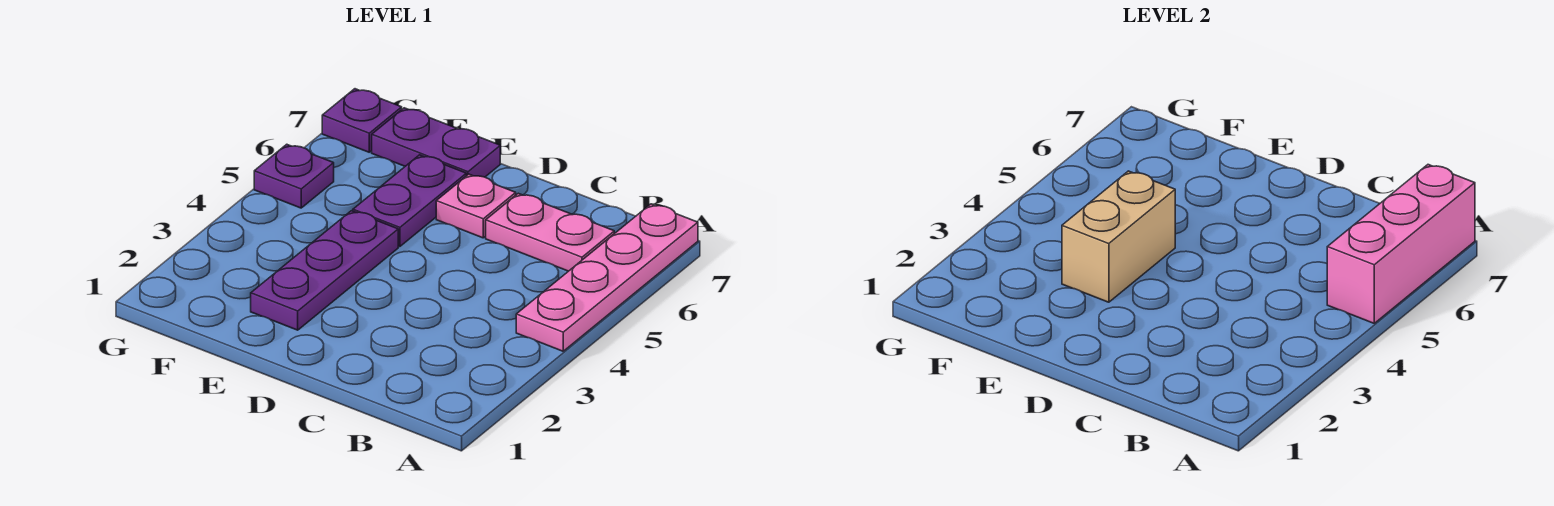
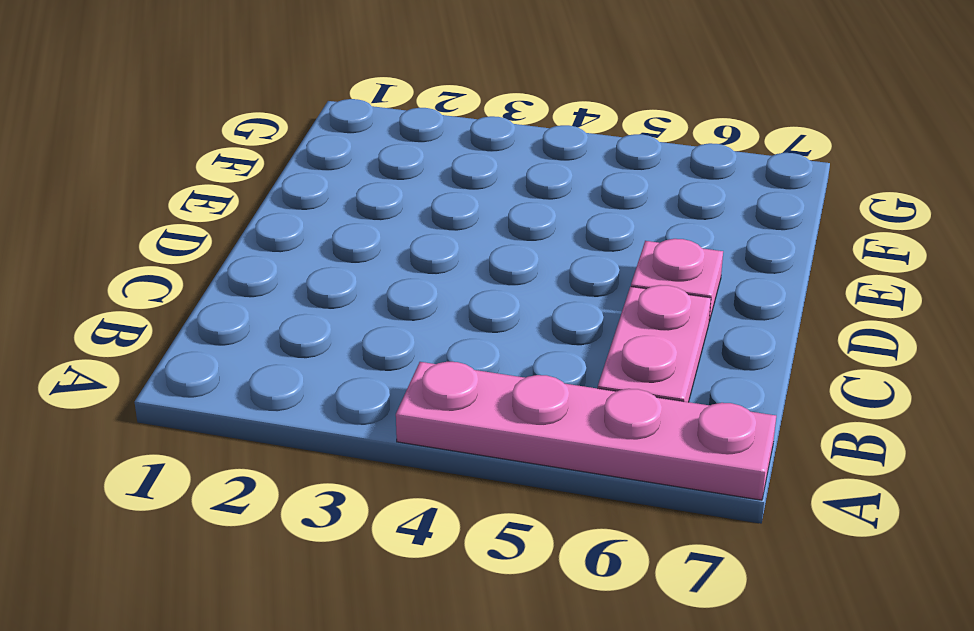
none -> purple plate E2:E4 level 1
none -> purple plate E5:E6 level 1

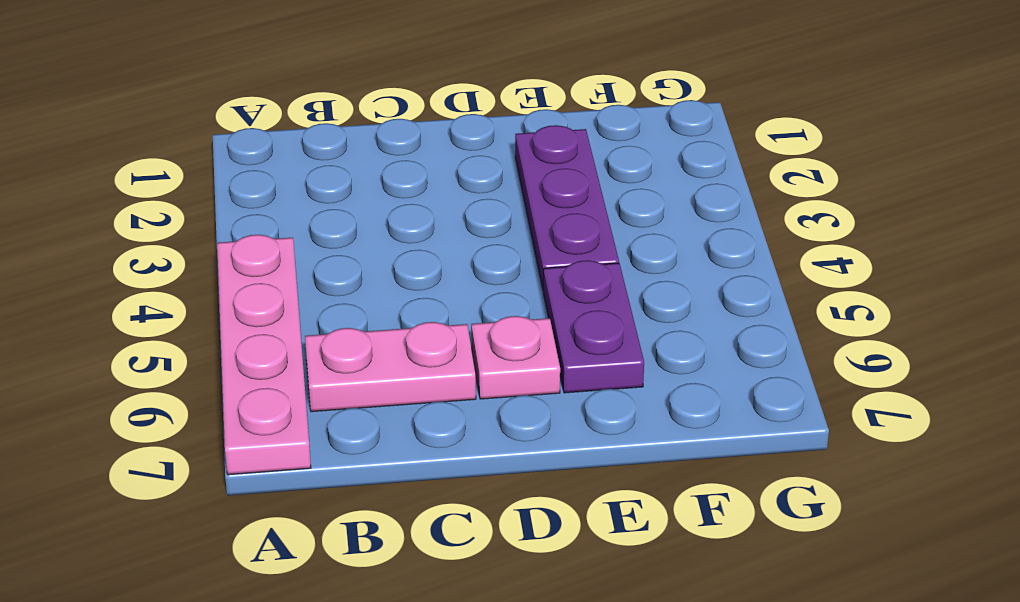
none -> purple plate E7:F7 level 1
none -> purple plate G5 level 1

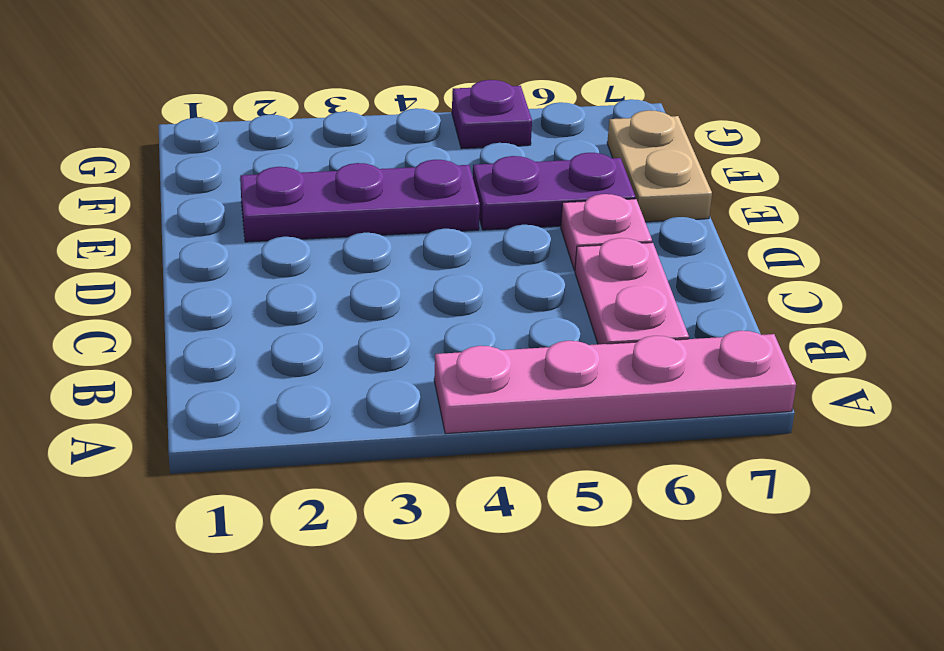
tan plate E7:F7 level 1 -> purple plate E7:F7 level 1
none -> purple plate G7 level 1
none -> pink brick A5:A7 level 2

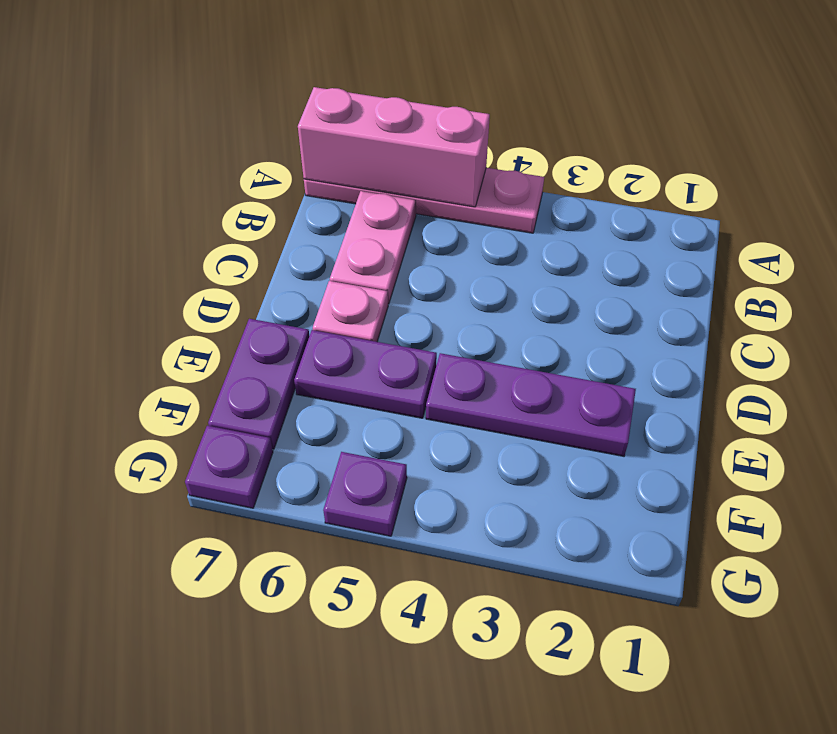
none -> tan brick E3:E4 level 2

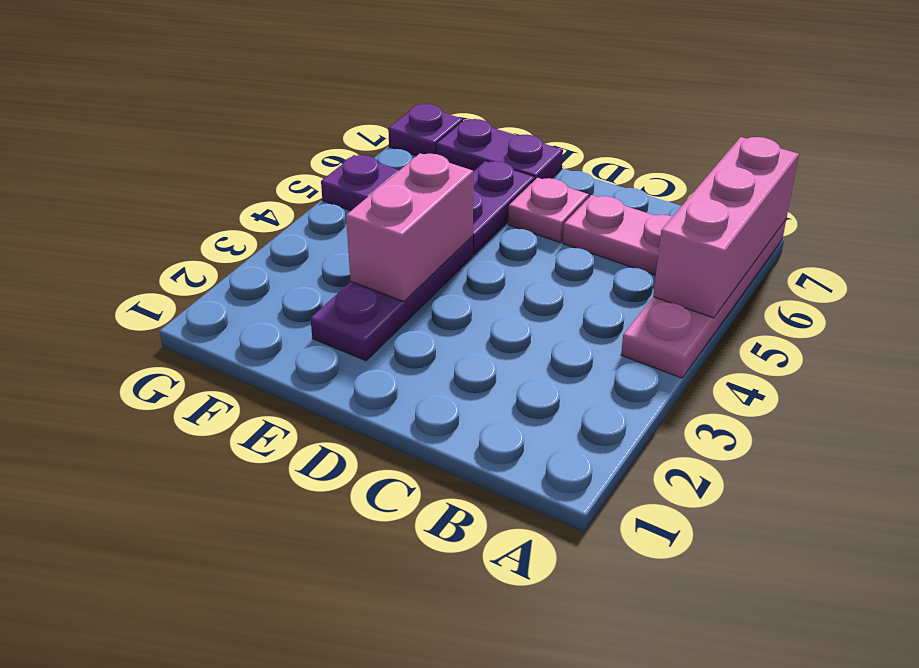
pink brick E3:E4 level 2 -> tan brick E3:E4 level 2

